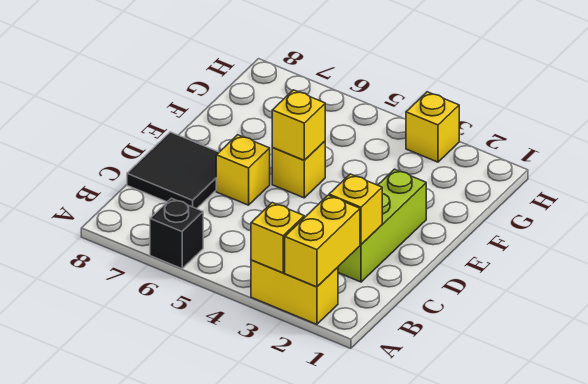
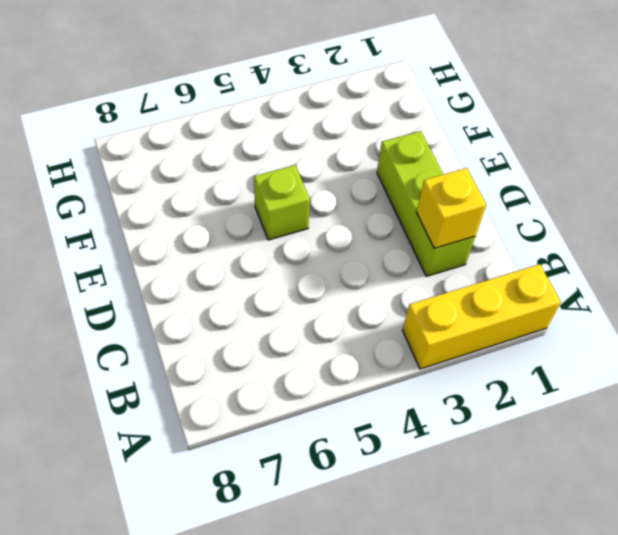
yellow brick A1:A3 level 1 -> yellow brick A2:A3 level 1
lime brick E5 level 1 -> yellow brick E5 level 1
none -> black brick A6 level 1
none -> black tile C7:D8 level 1

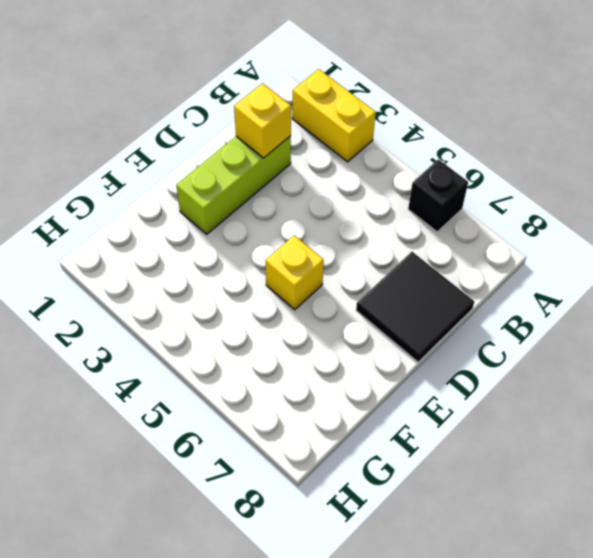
none -> yellow brick D6 level 1
none -> yellow brick H3 level 1

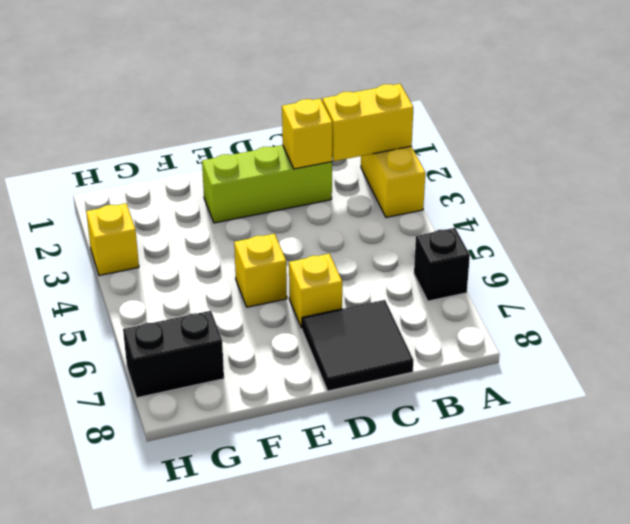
black brick G7:H7 level 1 -> none
none -> yellow brick A3 level 2
none -> yellow brick E5 level 2

